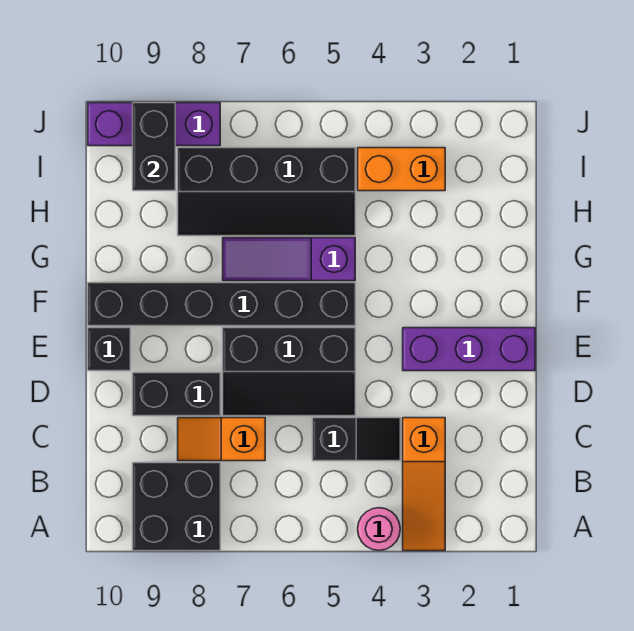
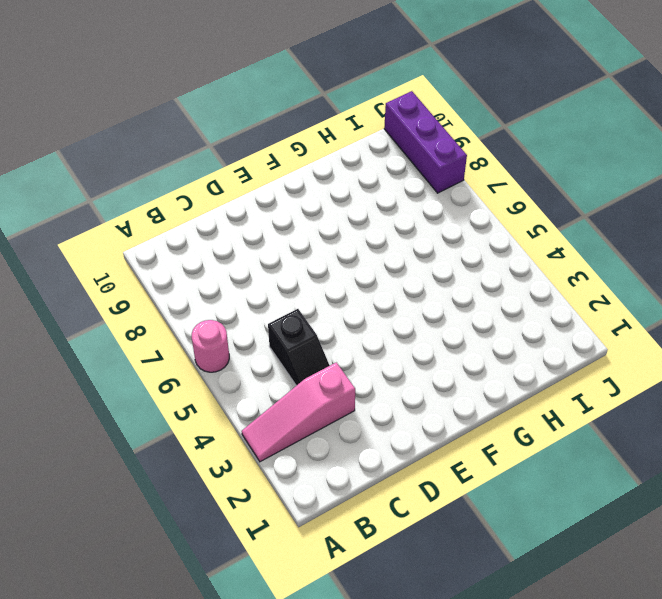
pink slope A3:C3 level 1 top C -> orange slope A3:C3 level 1 top C
pink round brick A6 level 1 -> pink round brick A4 level 1
none -> black brick A8:B9 level 1
none -> orange slope C7:C8 level 1 top 7
none -> black slope D5:E7 level 1 top E

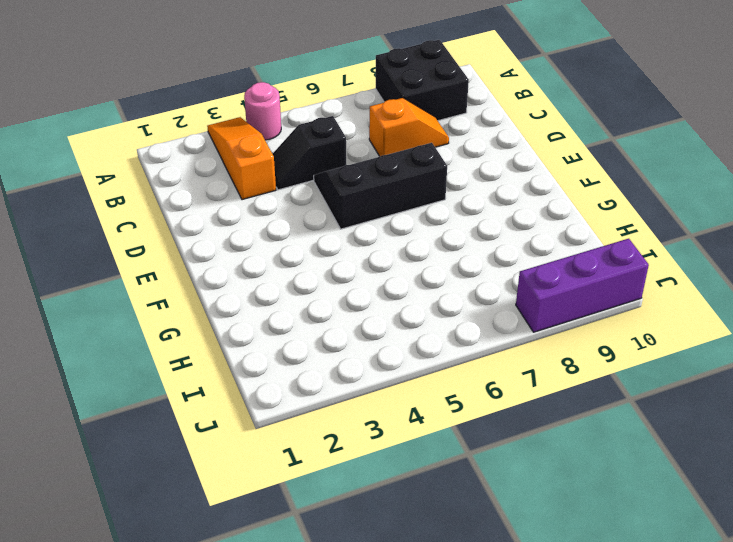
none -> black brick D8:D9 level 1
none -> purple brick E1:E3 level 1
none -> black brick E10 level 1

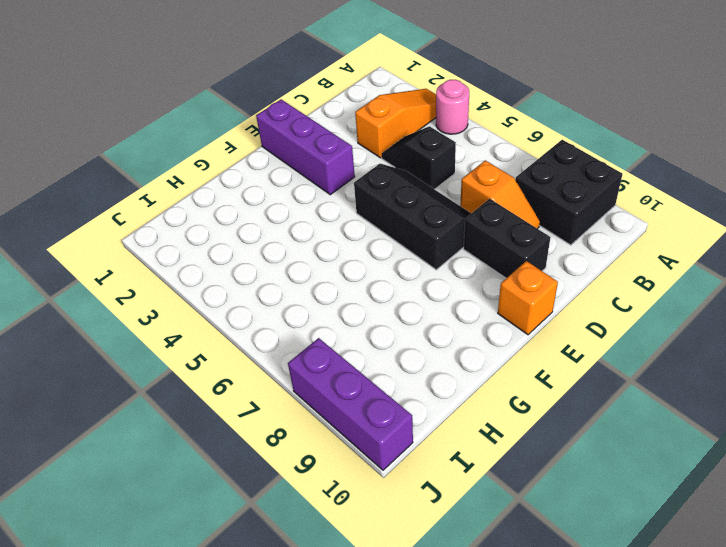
orange brick E10 level 1 -> black brick E10 level 1
none -> black brick F5:F10 level 1
none -> purple slope G5:G7 level 1 top 5
none -> black slope H5:I8 level 1 top I

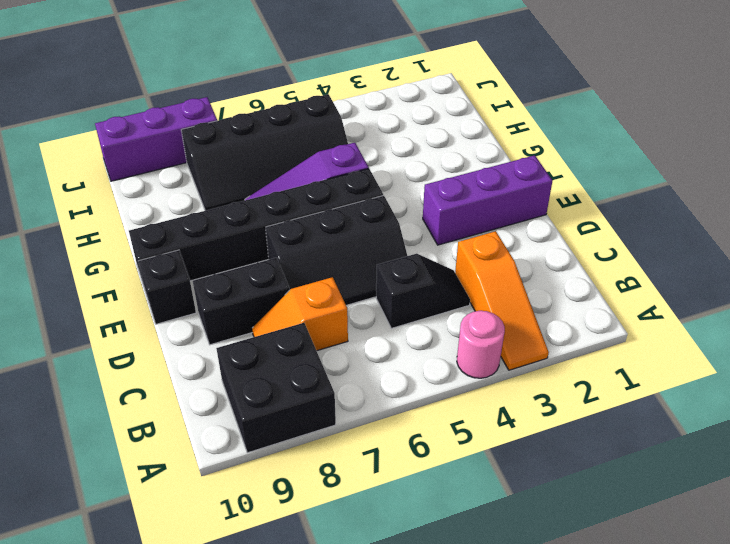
none -> orange brick I3:I4 level 1
none -> black brick I9:J9 level 2

